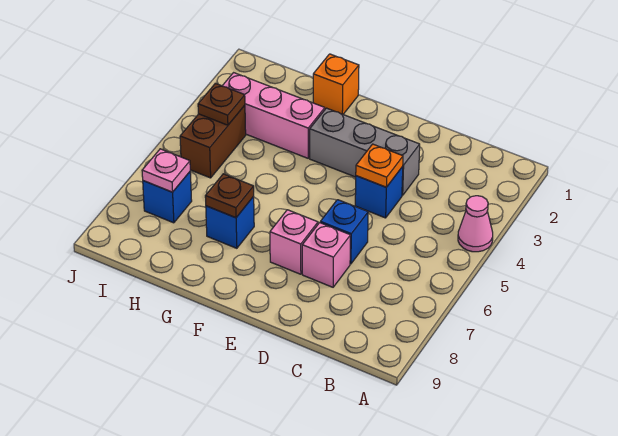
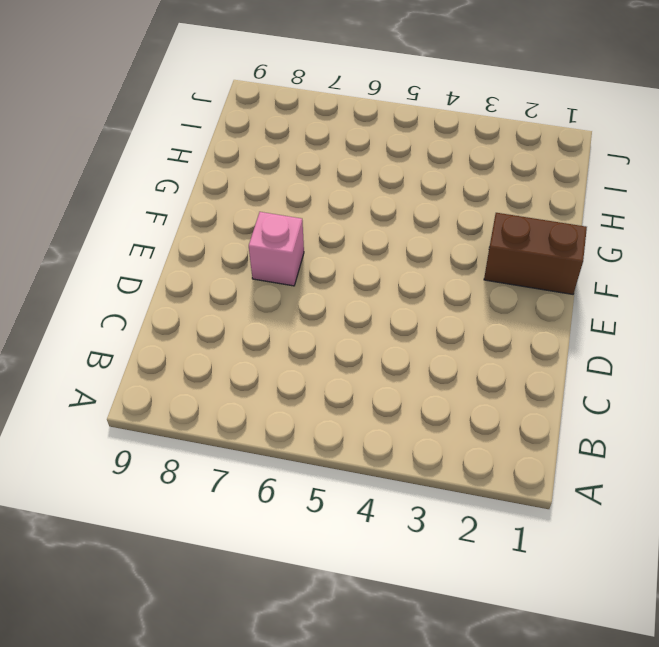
brown brick F1:F2 level 1 -> brown brick I4:I5 level 1
none -> pink cone A4 level 1
none -> grey brick D3:F3 level 1
none -> blue brick D4 level 1

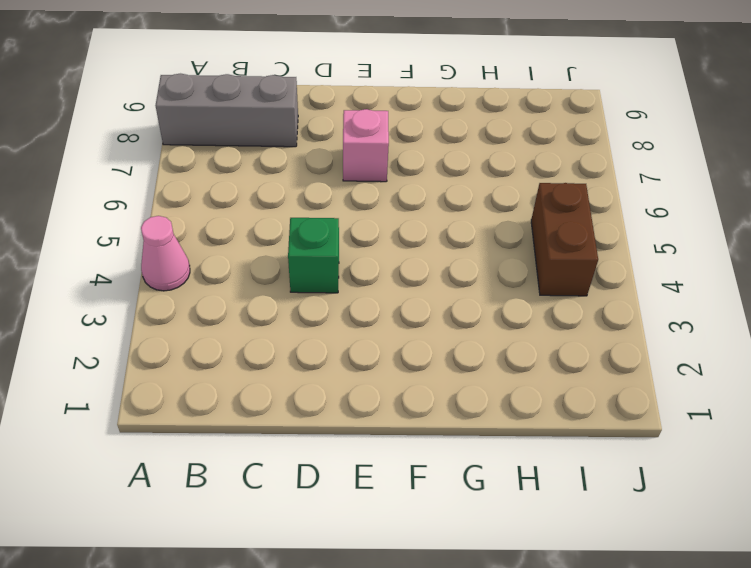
grey brick A8:C8 level 1 -> grey brick D3:F3 level 1
green brick D4 level 1 -> blue brick D4 level 1
none -> blue brick D6 level 1
none -> pink brick D7 level 1
none -> orange brick G1 level 1

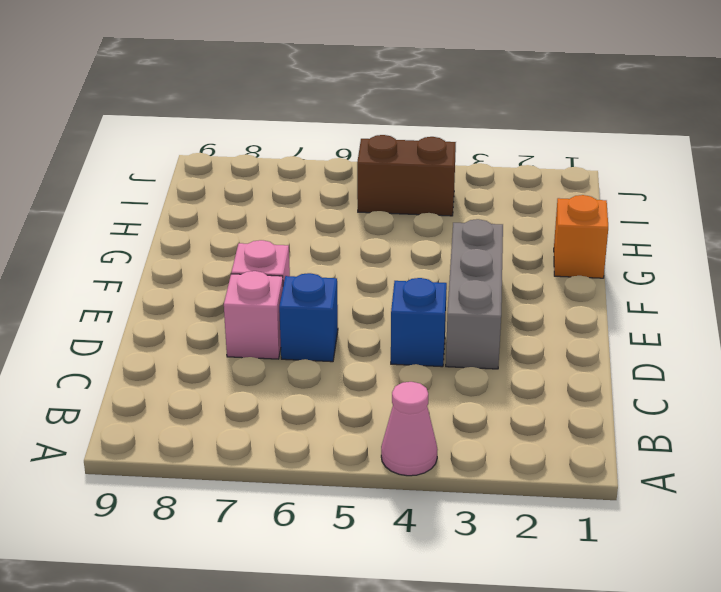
none -> pink brick G3:I3 level 1
none -> blue brick G7 level 1
none -> blue brick I7 level 1

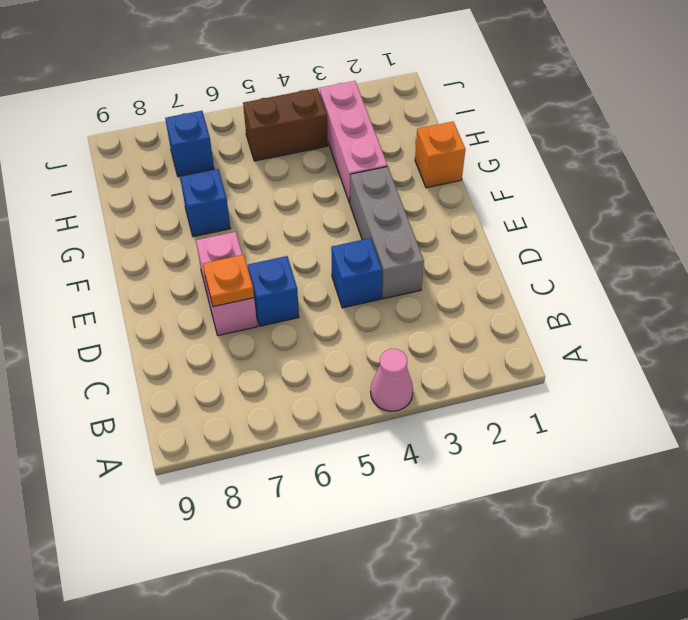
orange plate D7 level 2 -> orange plate D4 level 2
none -> brown plate G7 level 2
none -> brown plate I4 level 2
none -> pink plate I7 level 2

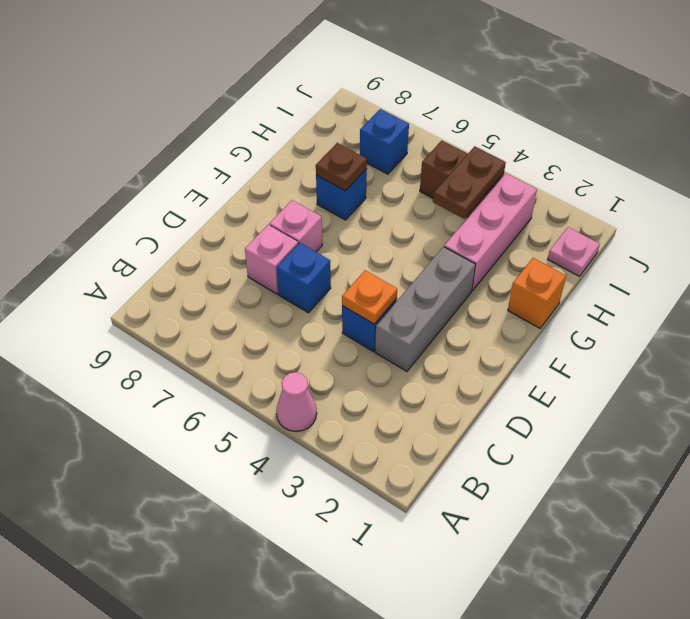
brown plate H4:I4 level 2 -> brown plate I4 level 2
pink plate I1 level 1 -> pink plate I7 level 2

